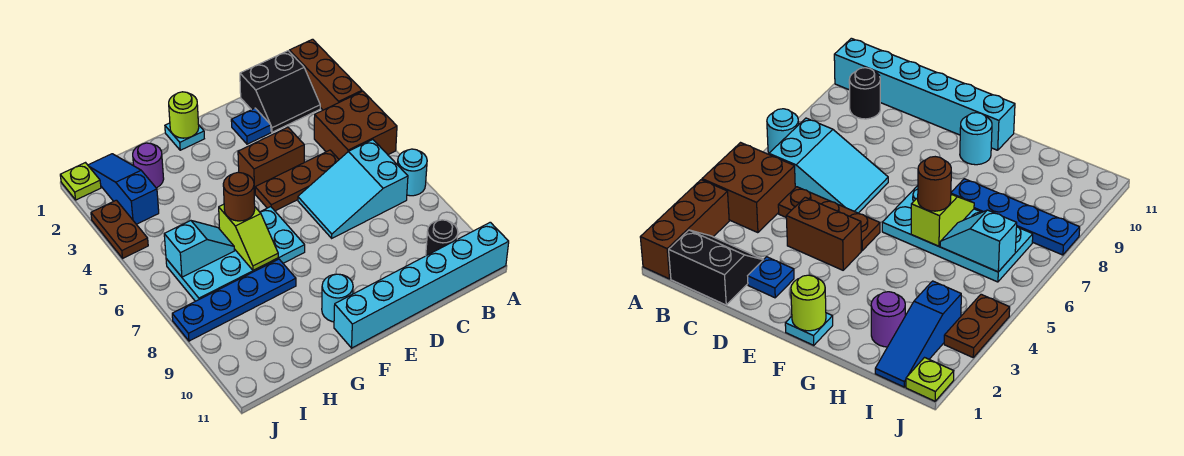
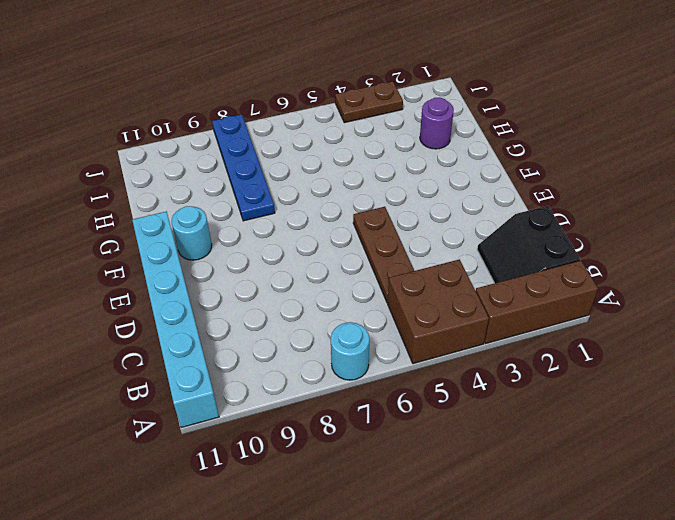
none -> cyan slope B6:D7 level 1 top B
none -> black round brick B10 level 1
none -> blue plate D2 level 1

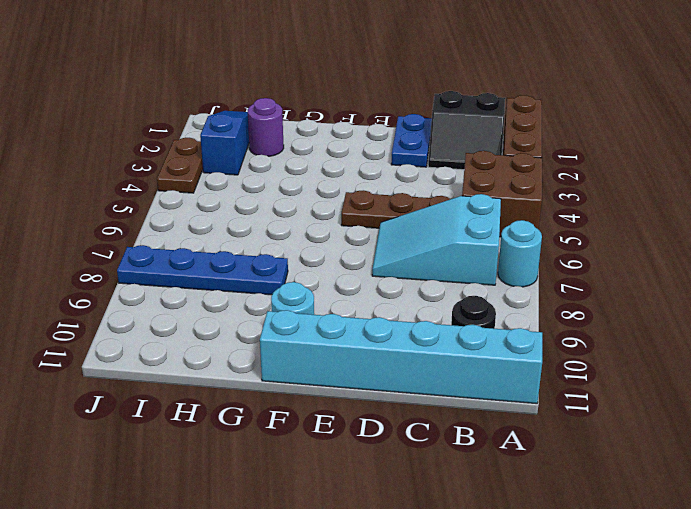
blue plate D1:D2 level 1 -> blue plate D2 level 1
none -> brown brick D4:E4 level 1
none -> cyan plate F1 level 1
none -> cyan plate F6:I7 level 1

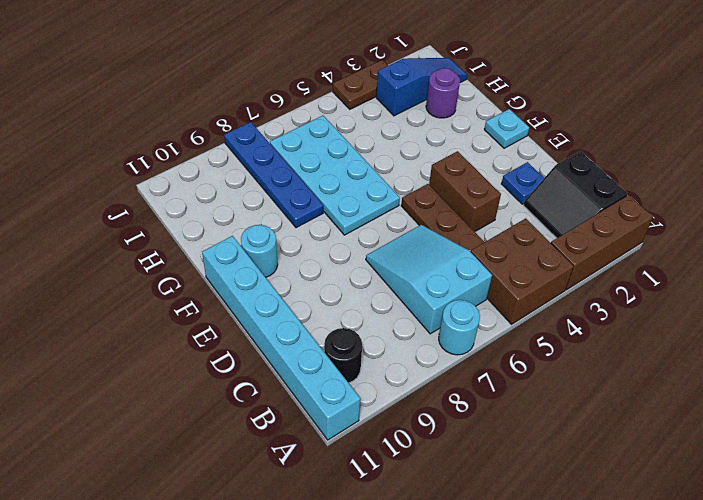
none -> lime plate J1 level 1
none -> lime round brick F1 level 2
none -> lime slope G6:G7 level 2 top 6

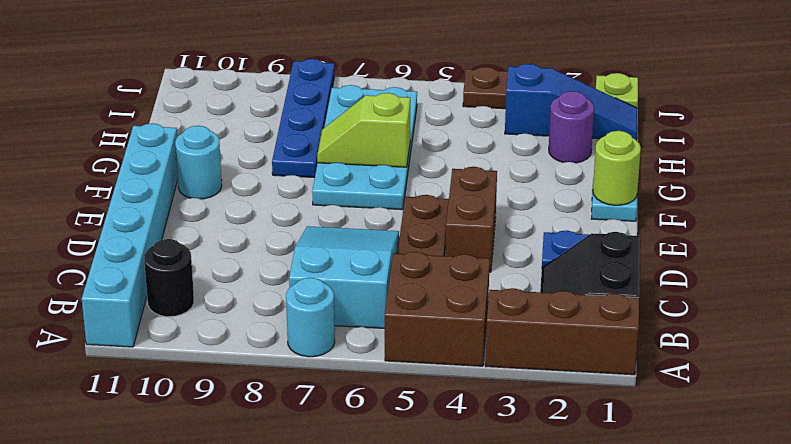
none -> cyan slope H6:I6 level 2 top I
none -> brown round brick G6 level 3

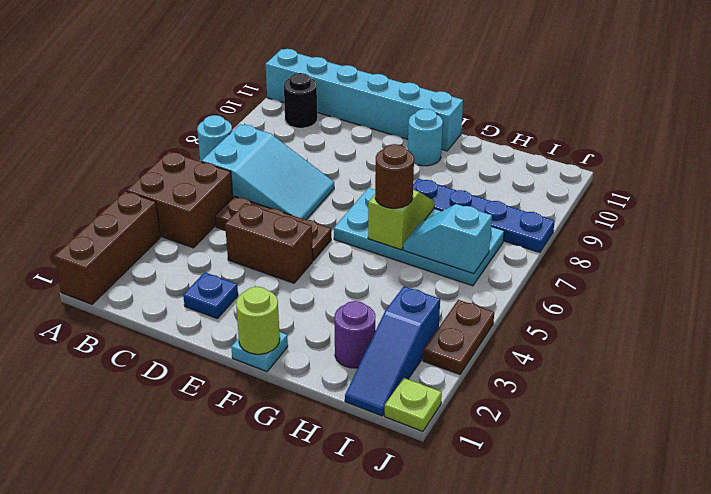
none -> black slope B1:C2 level 1 top 1

